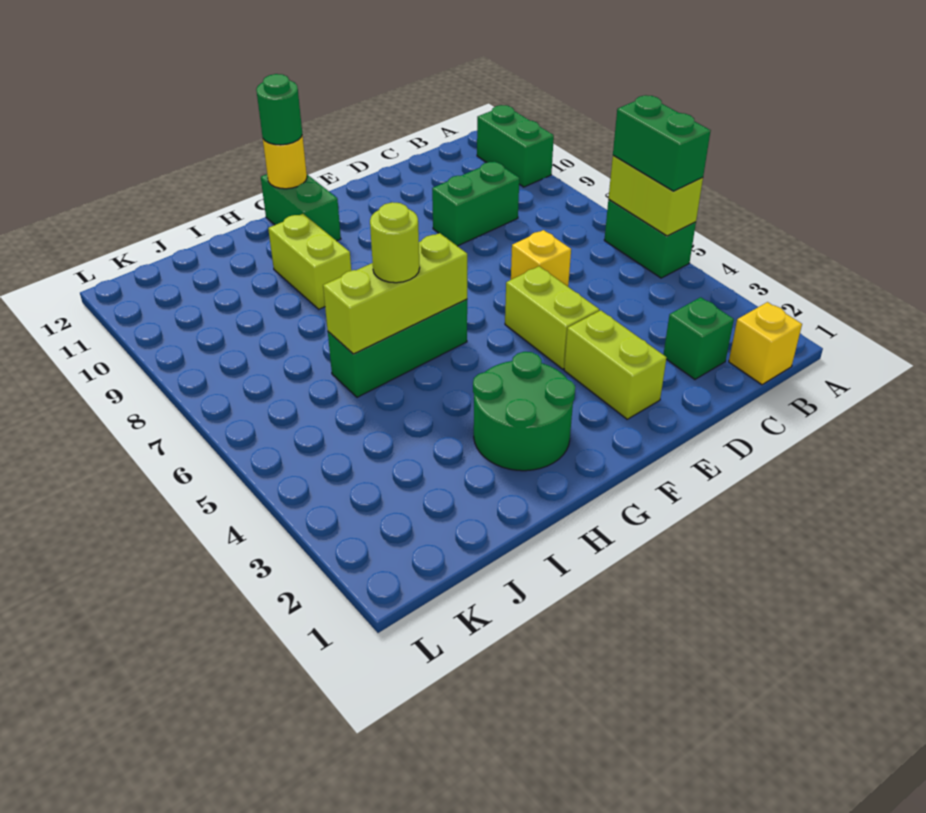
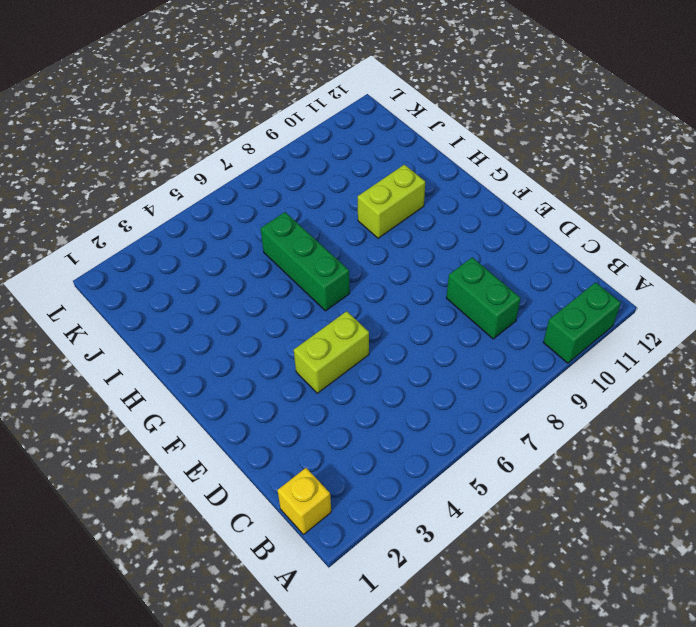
none -> green brick A5:A6 level 1
none -> green brick C2 level 1
none -> yellow brick D6 level 1

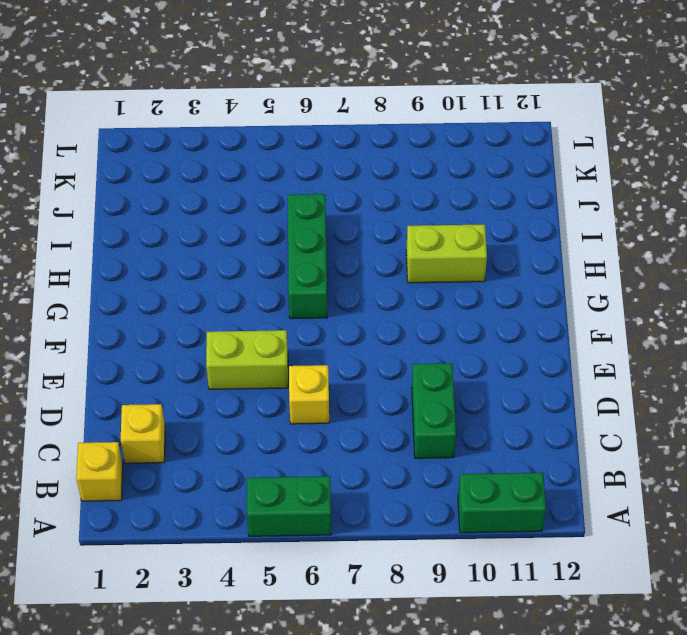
yellow brick C2 level 1 -> green brick C2 level 1
none -> lime brick E2:E3 level 1
none -> green round brick G2:H3 level 1
none -> green brick G11:G12 level 1

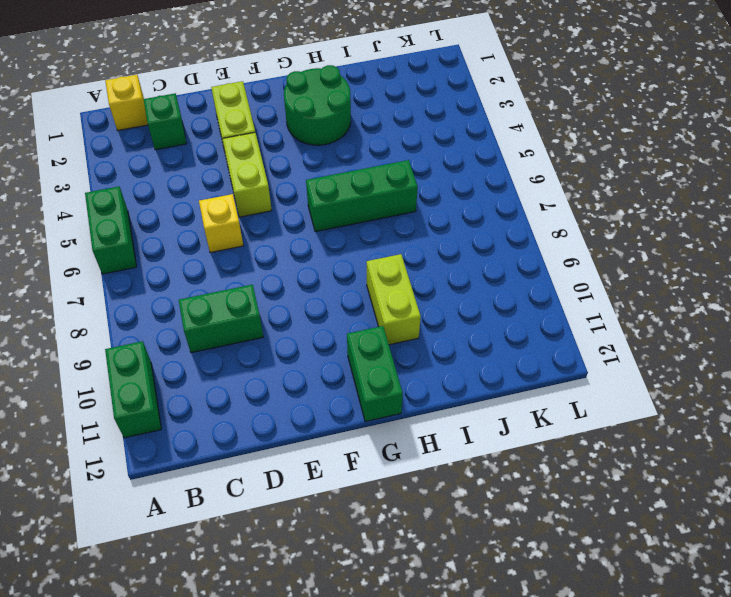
none -> lime brick A5:A6 level 2
none -> lime brick G6:I6 level 2
none -> yellow round brick G12 level 2

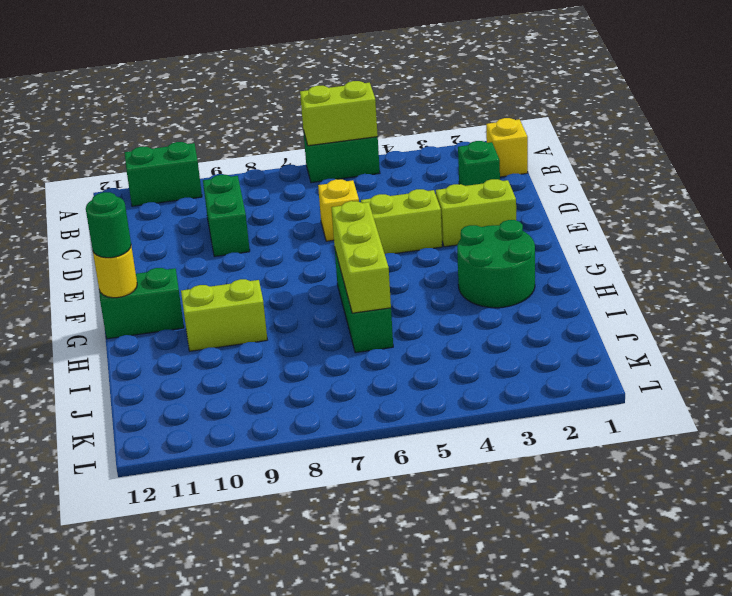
none -> green brick A5:A6 level 3
none -> lime round brick H6 level 3

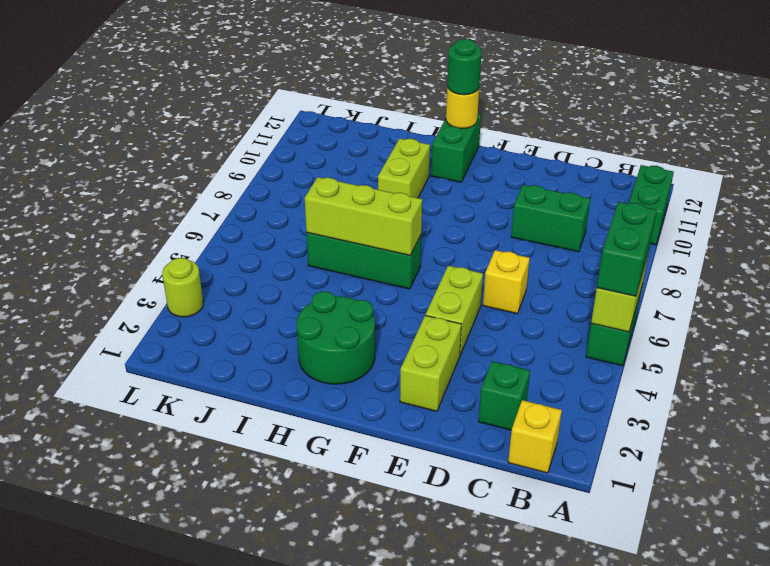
lime round brick L3 level 1 -> lime round brick H6 level 3

